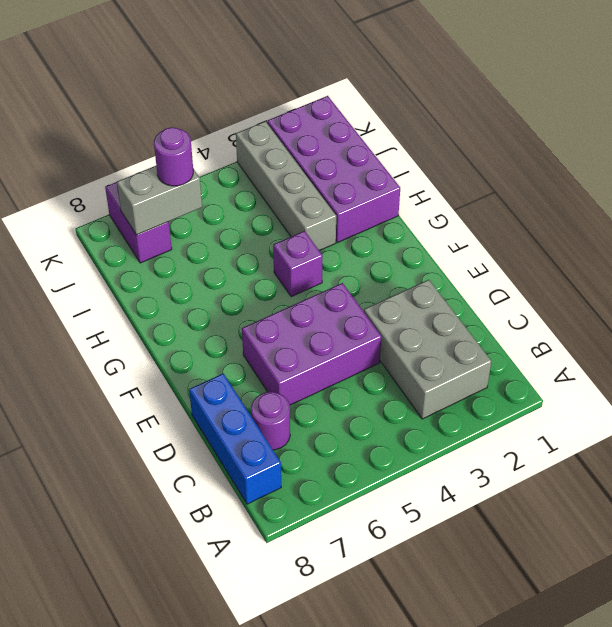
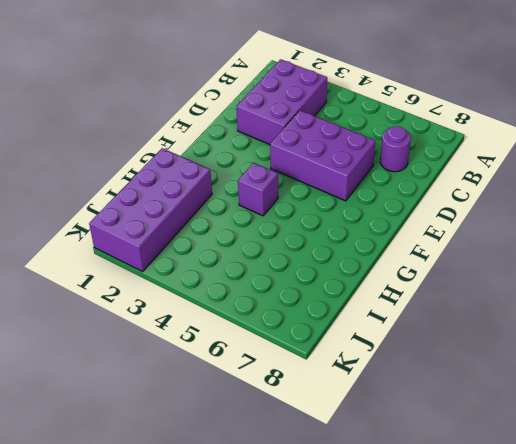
purple brick B2:D3 level 1 -> grey brick B2:D3 level 1
none -> blue brick B8:D8 level 1
none -> grey brick H3:K3 level 1

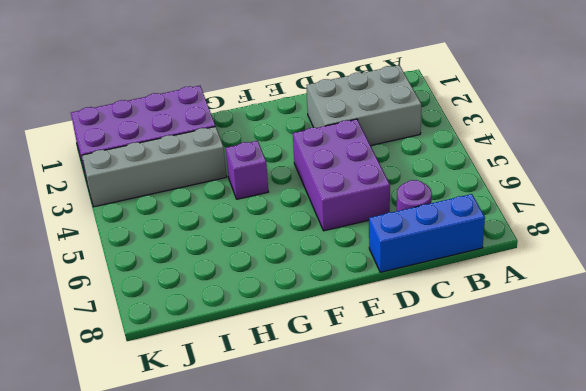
none -> purple brick J7:K7 level 1
none -> grey brick J6:J7 level 2

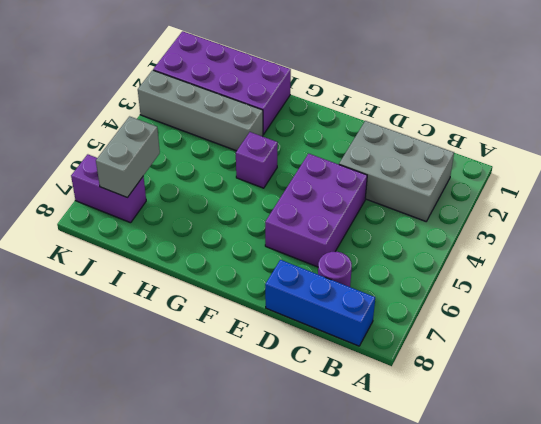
none -> purple round brick J6 level 3

